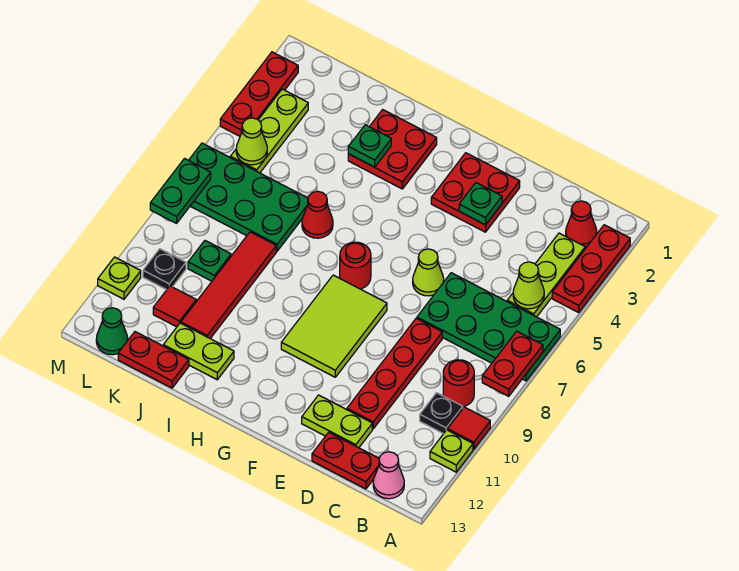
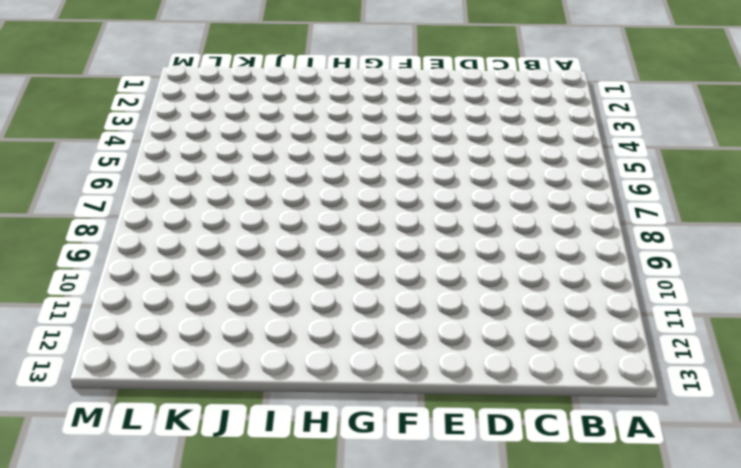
none -> red plate A2:A4 level 1
none -> green plate A6:D7 level 1
none -> red tile A10 level 1
none -> lime plate A11 level 1

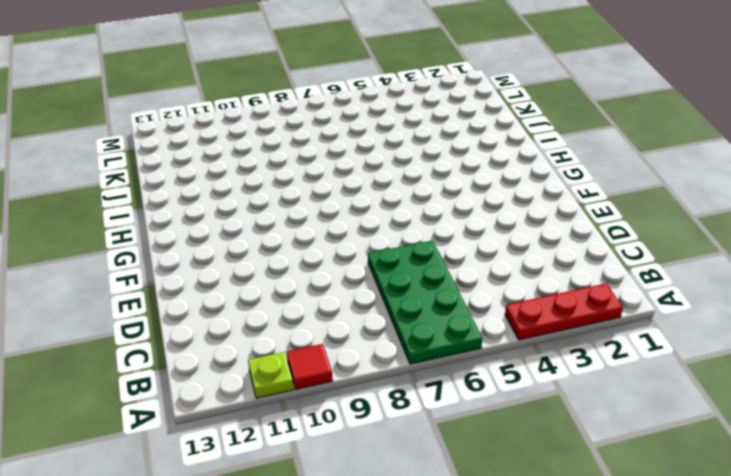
none -> red cone B2 level 1
none -> lime plate B3:B5 level 1
none -> red round brick B9 level 1
none -> black plate B10 level 1

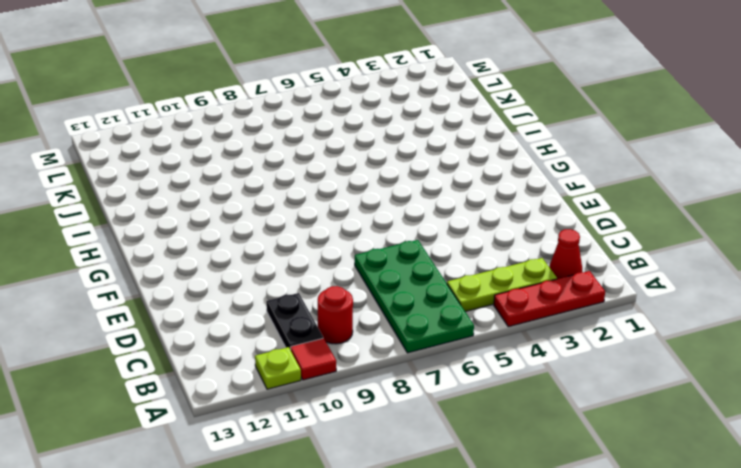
black plate B10:C10 level 1 -> black plate B10 level 1
none -> pink cone B13 level 1
none -> red plate C13:D13 level 1
none -> red plate D8:D11 level 1
none -> lime plate D12:E12 level 1

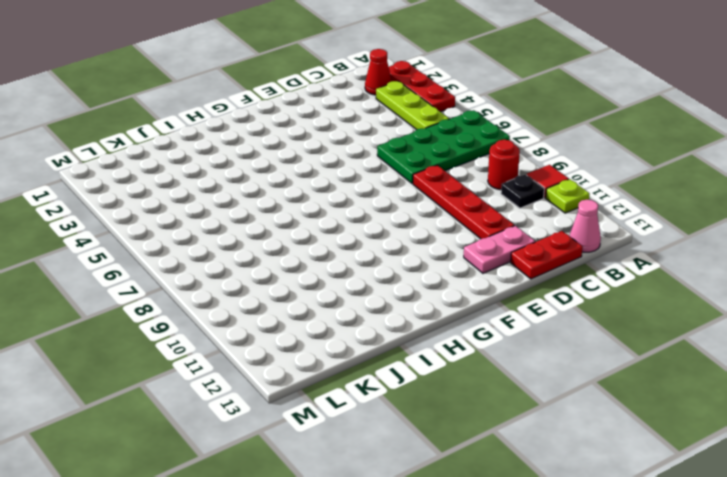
pink plate D12:E12 level 1 -> lime plate D12:E12 level 1
none -> red plate E2:F3 level 1
none -> lime cone E6 level 1
none -> lime tile F8:G10 level 1
none -> red round brick G7 level 1

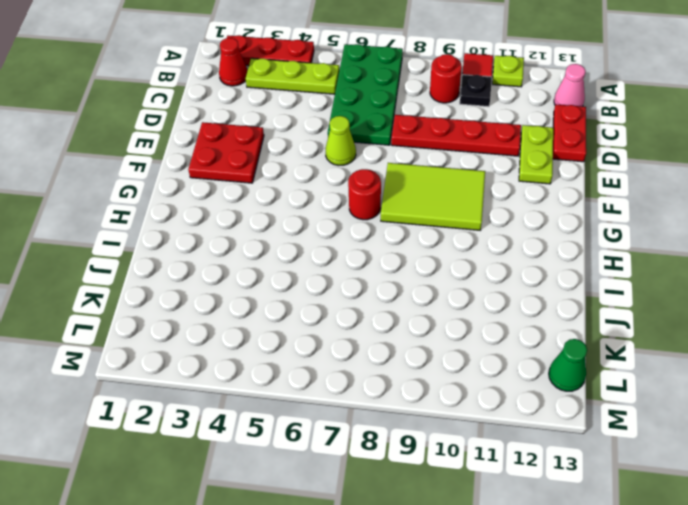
none -> red plate H2:I3 level 1
none -> red cone I6 level 1
none -> lime plate I12:J12 level 1
none -> green plate J6:M7 level 1

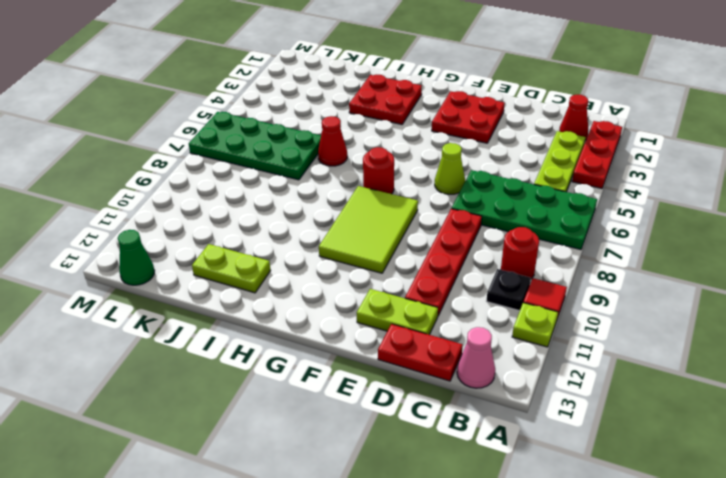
none -> red tile J8:J11 level 1
none -> red plate J13:K13 level 1
none -> green plate K9 level 1
none -> red tile K11 level 1

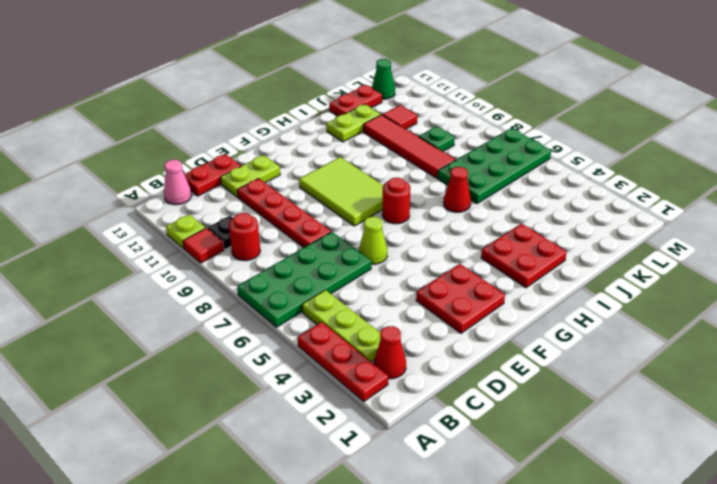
none -> lime plate L3:L5 level 1
none -> black plate L10 level 1
none -> red plate M2:M4 level 1
none -> lime plate M11 level 1

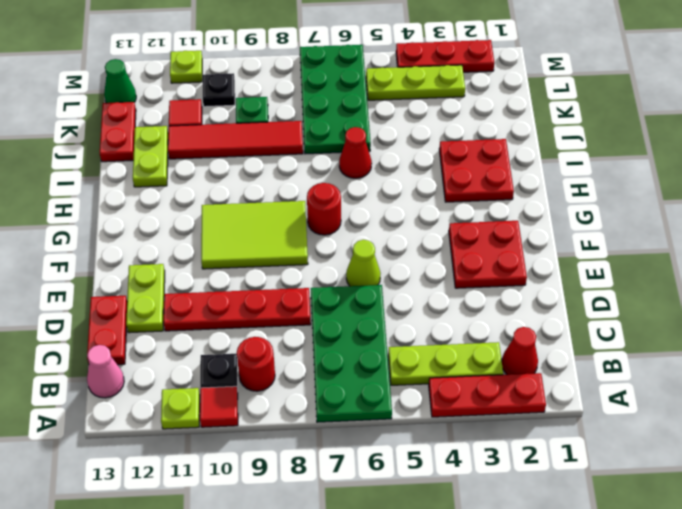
none -> red plate A7:A8 level 2
none -> lime cone B5 level 2
none -> green plate E3 level 2
none -> green plate I3 level 2

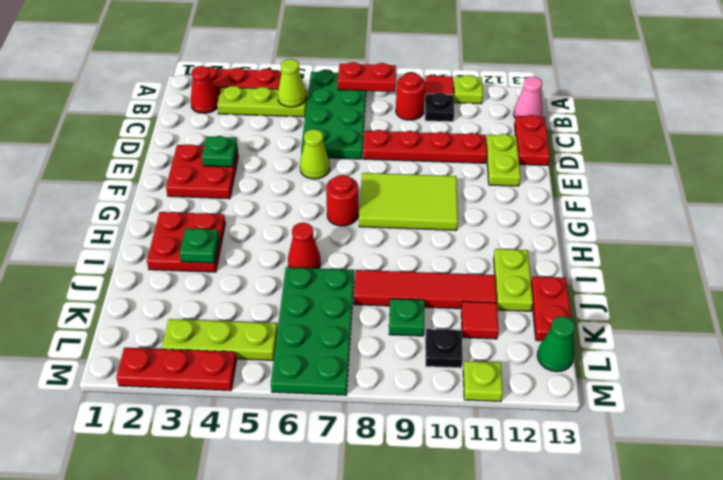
none -> lime cone L5 level 2
none -> green plate M7:M8 level 2

